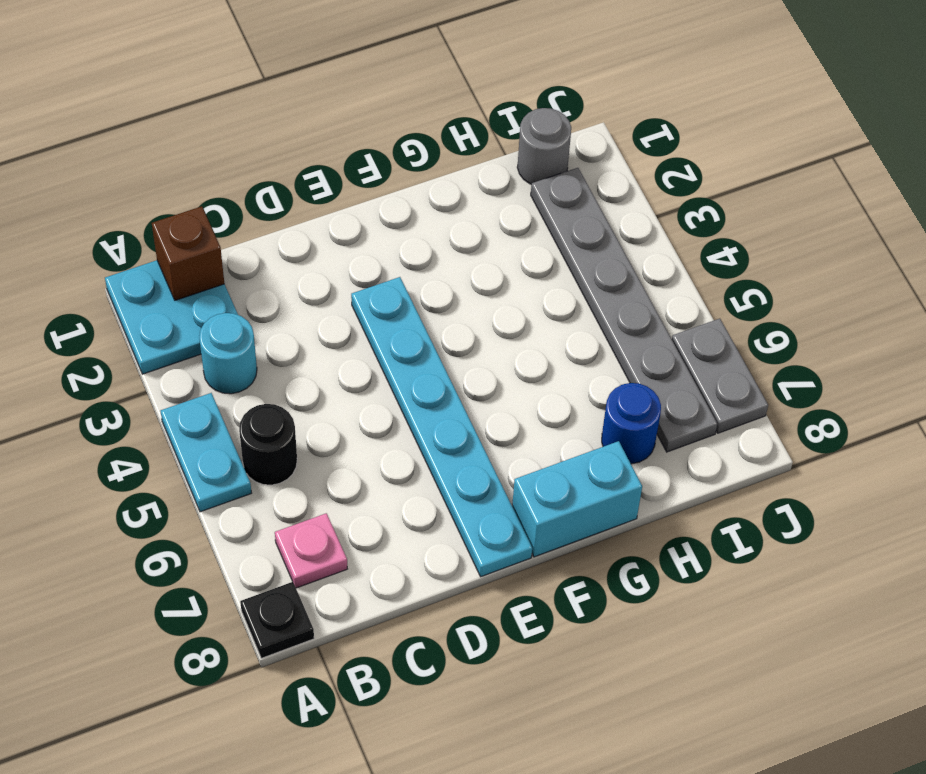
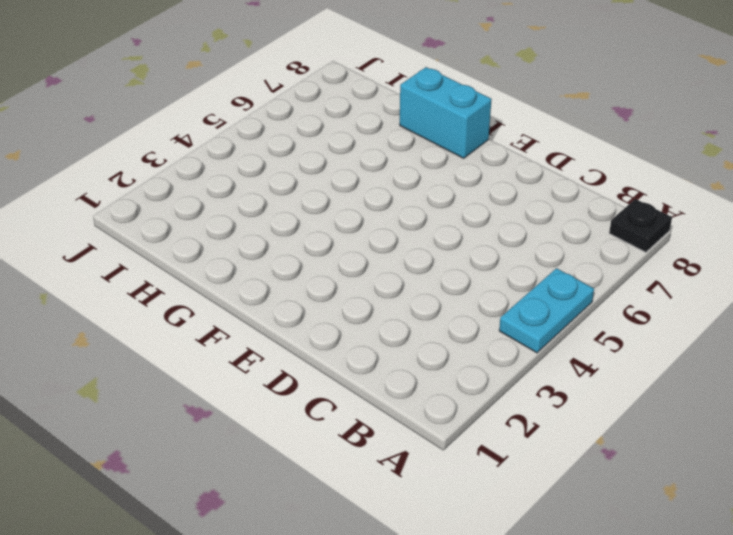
none -> cyan plate A1:B2 level 1
none -> cyan round brick B3 level 1
none -> black round brick B5 level 1

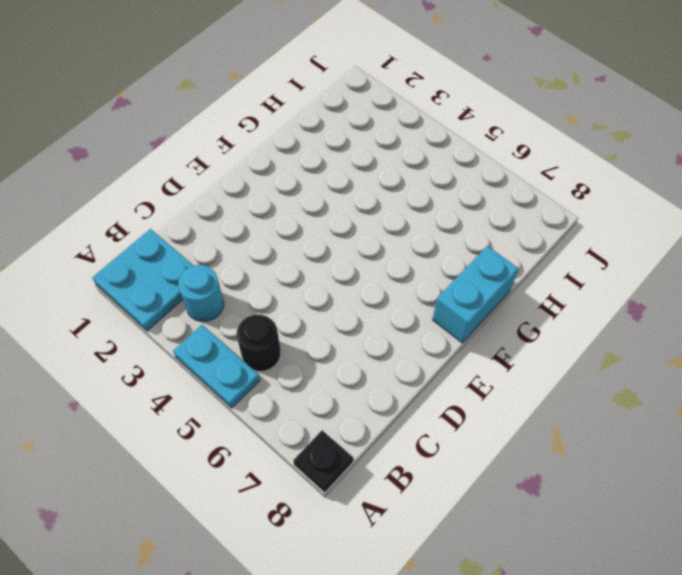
none -> pink plate B7 level 1
none -> cyan plate E3:E8 level 1
none -> blue round brick H7 level 1

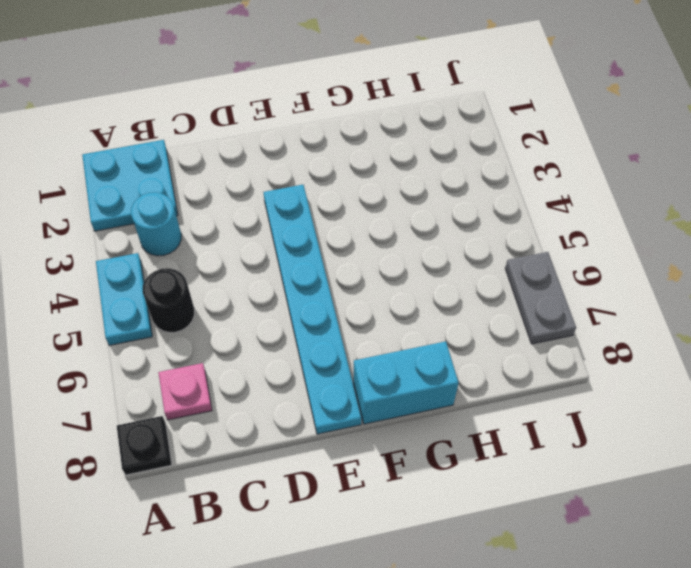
none -> blue round brick H7 level 1
none -> grey round brick I1 level 1
none -> grey plate I2:I7 level 1

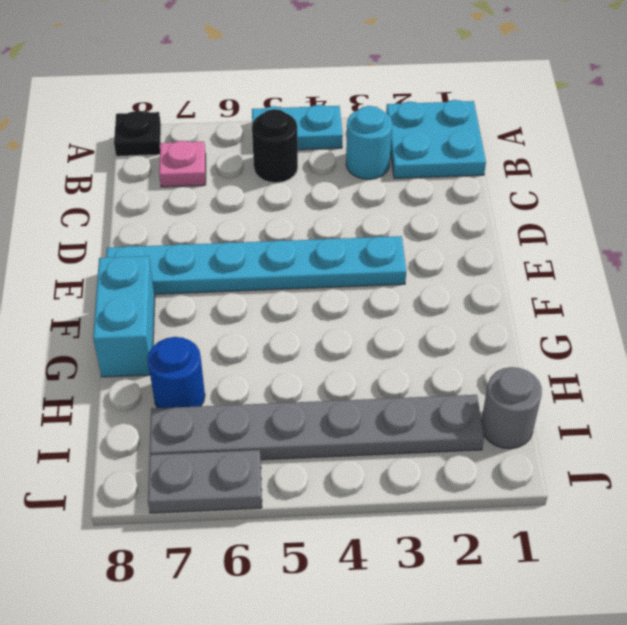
none -> brown brick B1 level 2

